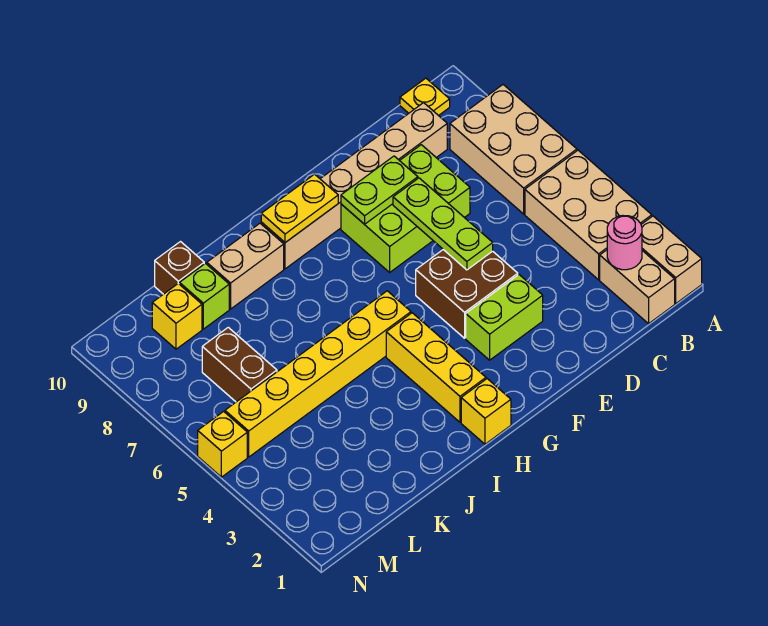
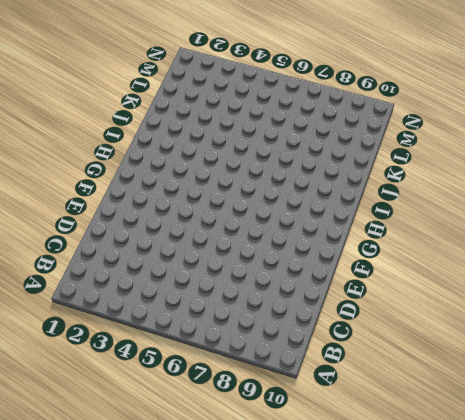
none -> tan brick A1:A2 level 1
none -> tan brick A3:B5 level 1
none -> tan brick A6:B8 level 1

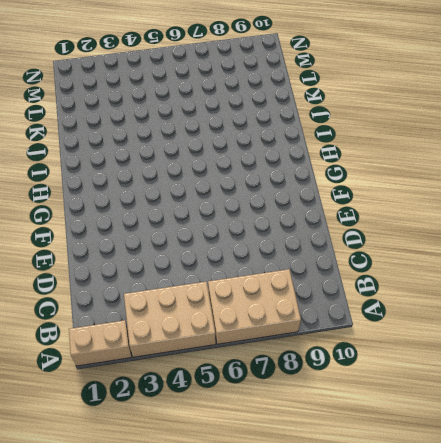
none -> tan brick B1:B2 level 1
none -> yellow plate B10 level 1
none -> tan brick C9:H9 level 1

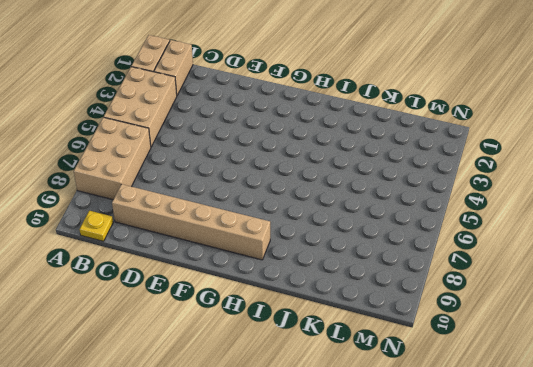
none -> lime brick D7:F8 level 1
none -> lime brick E3:F3 level 1
none -> brown brick E4:F5 level 1

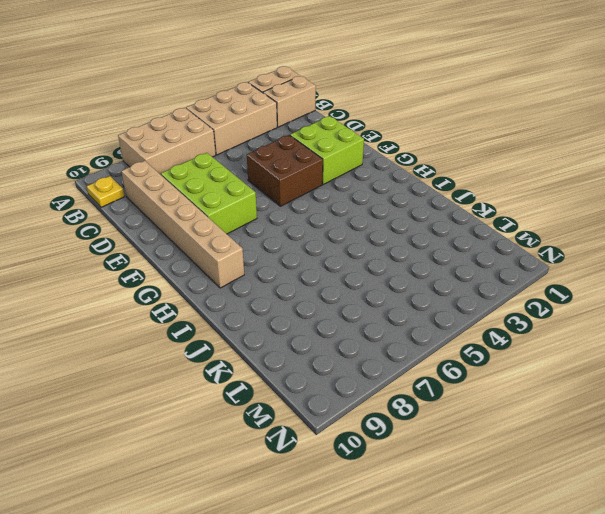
lime brick E2:F3 level 1 -> lime brick E3:F3 level 1
none -> yellow brick H1 level 1
none -> yellow brick H2:H4 level 1
none -> yellow brick H5:M5 level 1

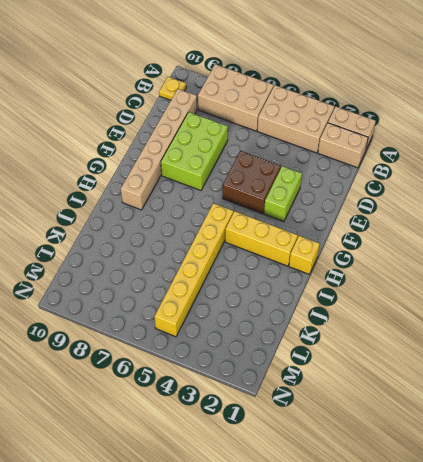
none -> tan brick I9:J9 level 1
none -> lime brick K9 level 1
none -> brown brick K10 level 1

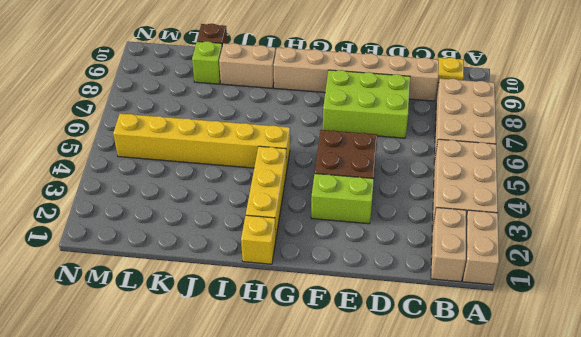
none -> brown brick L6:L7 level 1
none -> yellow brick L9 level 1
none -> yellow brick N5 level 1

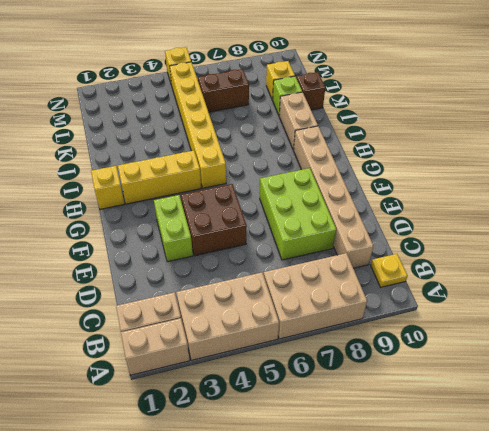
none -> pink round brick B2 level 2
none -> lime plate E5:E7 level 2
none -> lime plate E8:F8 level 2

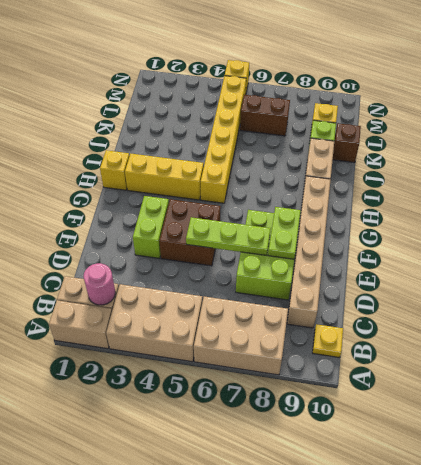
none -> yellow plate G9:H9 level 2

